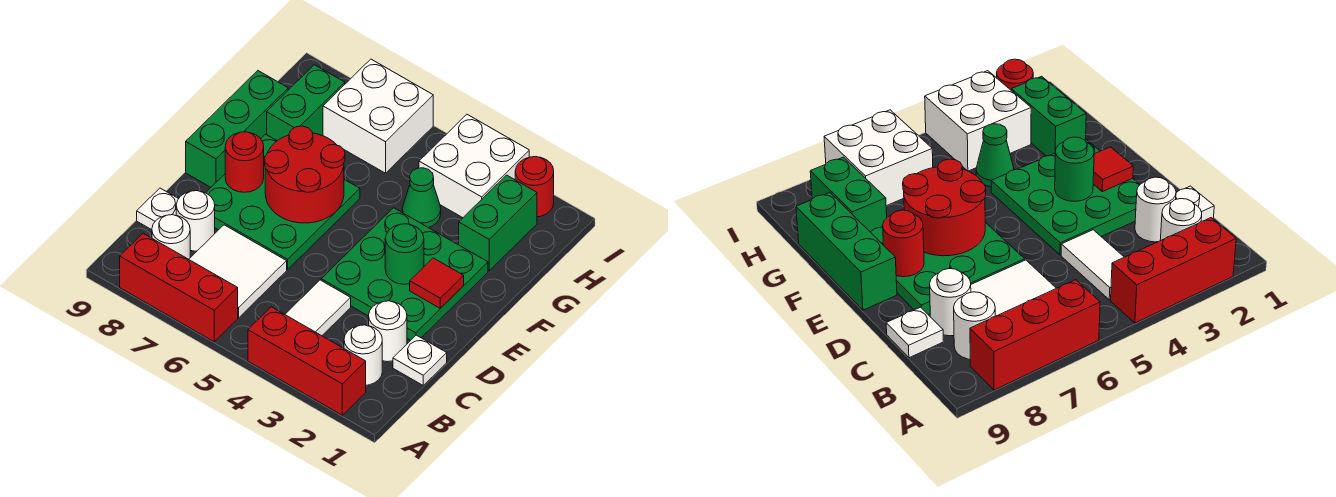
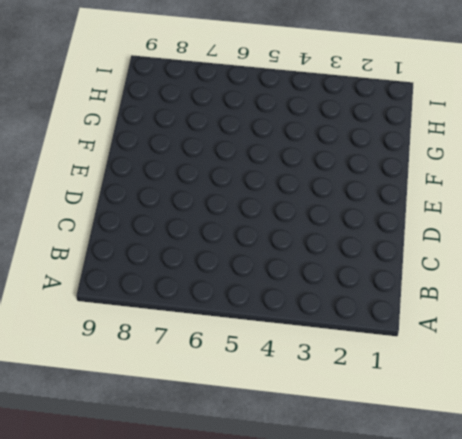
none -> red brick A2:A4 level 1
none -> red brick A6:A8 level 1
none -> white round brick B2 level 1

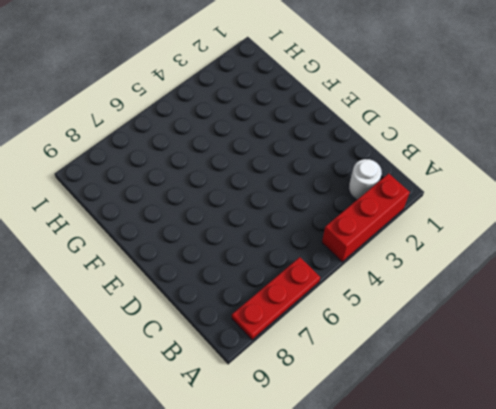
red plate A6:A8 level 1 -> red brick A6:A8 level 1
none -> white tile B4:C4 level 1
none -> white tile B6:C7 level 1
none -> white round brick B8 level 1

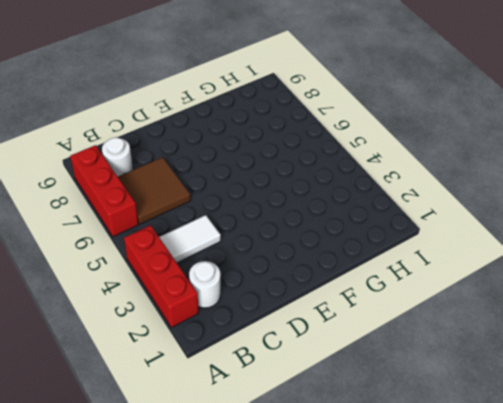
brown tile B6:C7 level 1 -> white tile B6:C7 level 1
none -> white plate C1 level 1
none -> white round brick C2 level 1
none -> white round brick C8 level 1

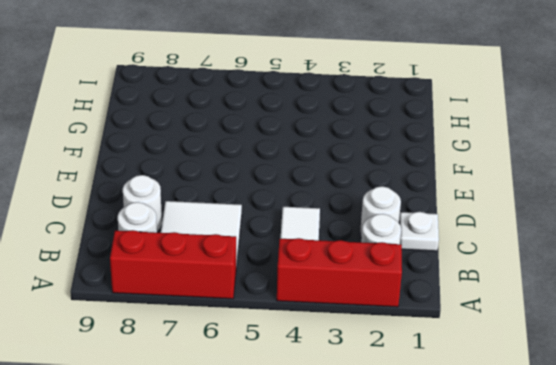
none -> white plate C9 level 1
none -> green plate D2:F4 level 1
none -> green plate D6:F8 level 1

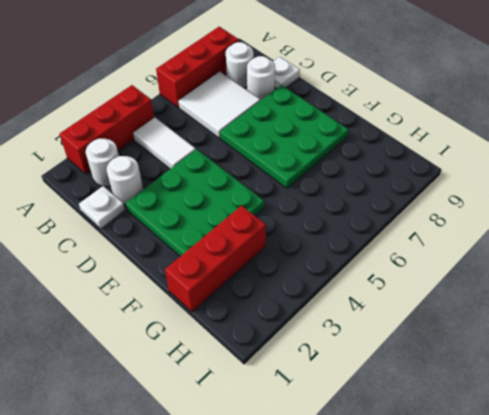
red brick G1:G3 level 1 -> green brick G2:H2 level 1
none -> green brick E9:G9 level 1
none -> green cone G4 level 1
none -> green brick G8:H8 level 1

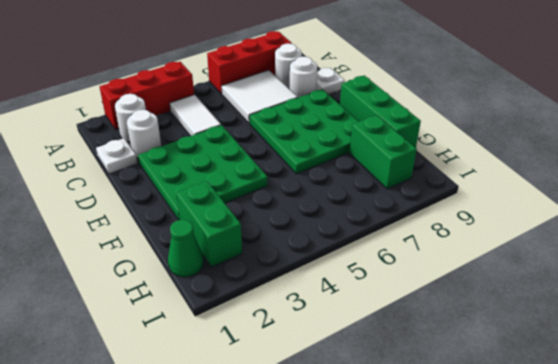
green cone H1 level 1 -> green cone G4 level 1
none -> white brick H3:I4 level 1
none -> white brick H6:I7 level 1
none -> red round brick I2 level 1

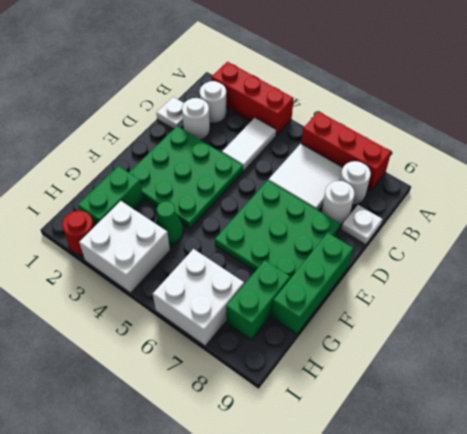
none -> red tile E2 level 2
none -> green round brick E3 level 2
none -> red round brick E6:F7 level 2

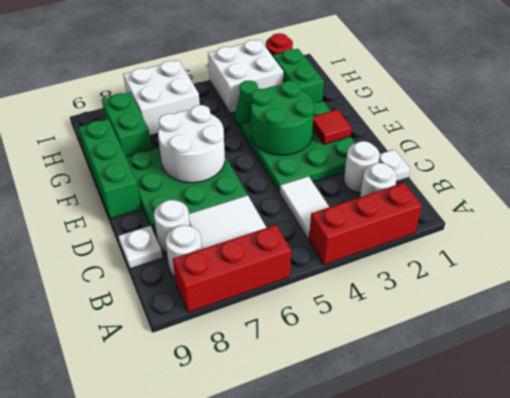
green round brick E3:F4 level 2 -> green round brick E3 level 2
white round brick E6:F7 level 2 -> red round brick E6:F7 level 2
none -> red round brick E8 level 2

